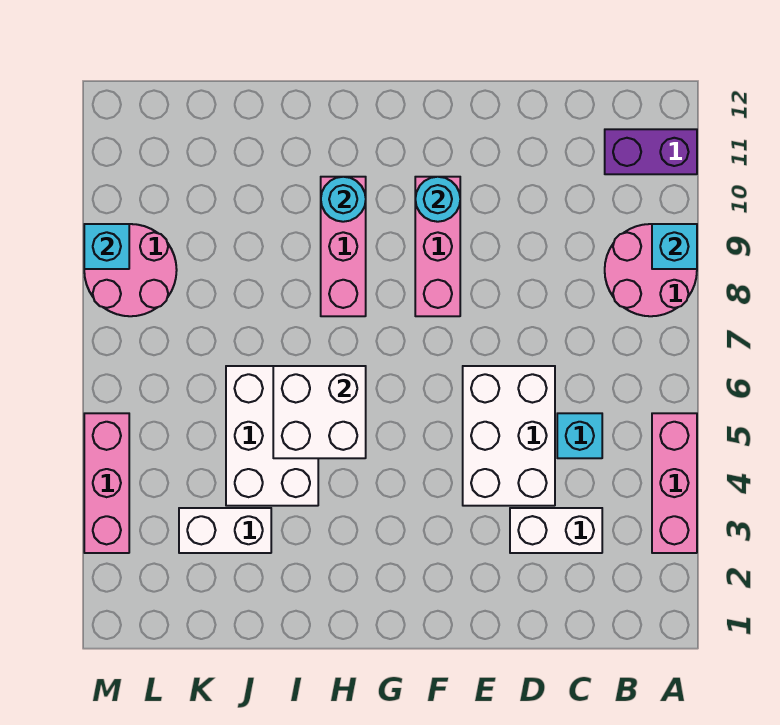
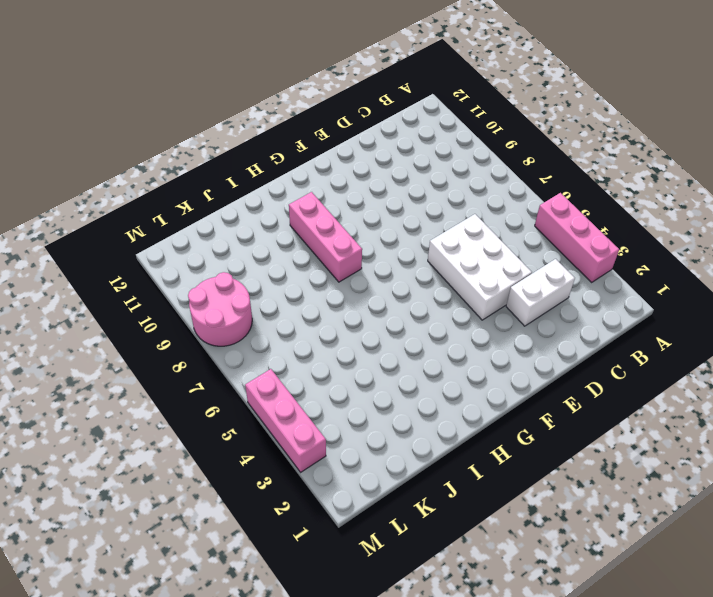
none -> pink round brick A8:B9 level 1
none -> purple brick A11:B11 level 1
none -> cyan brick C5 level 1

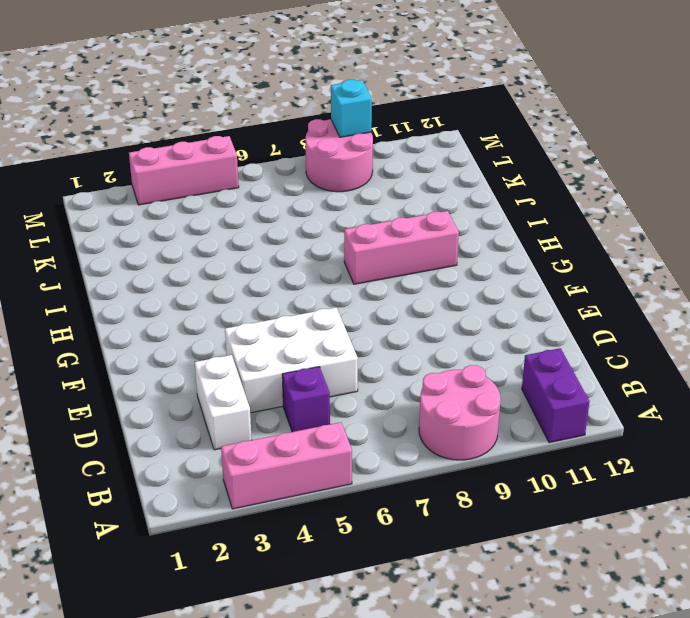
purple brick C5 level 1 -> cyan brick C5 level 1
none -> pink brick F8:F10 level 1
none -> white brick I4:J6 level 1
none -> white brick J3:K3 level 1

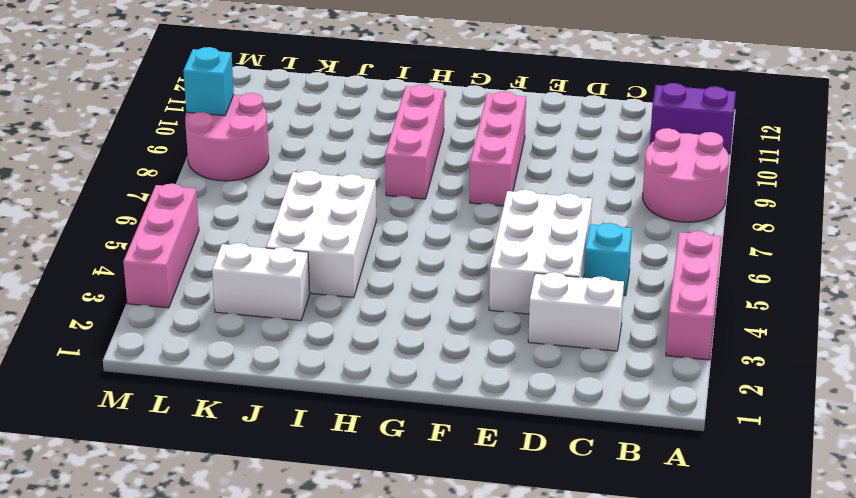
none -> cyan brick A9 level 2
none -> cyan round brick F10 level 2
none -> white brick H5:I6 level 2

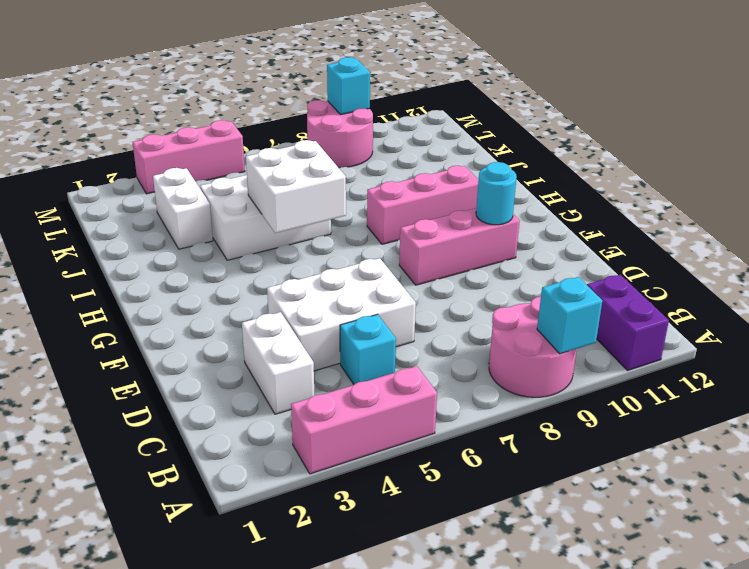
none -> cyan round brick H10 level 2

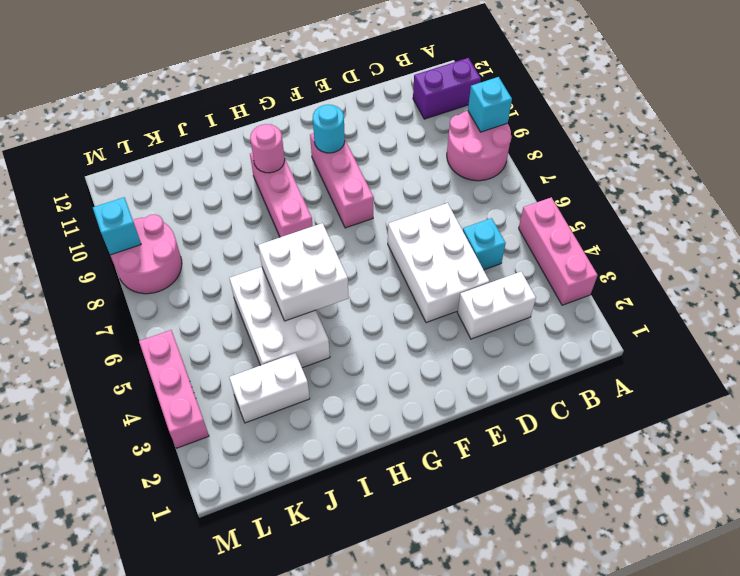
pink round brick H10 level 2 -> cyan round brick H10 level 2

